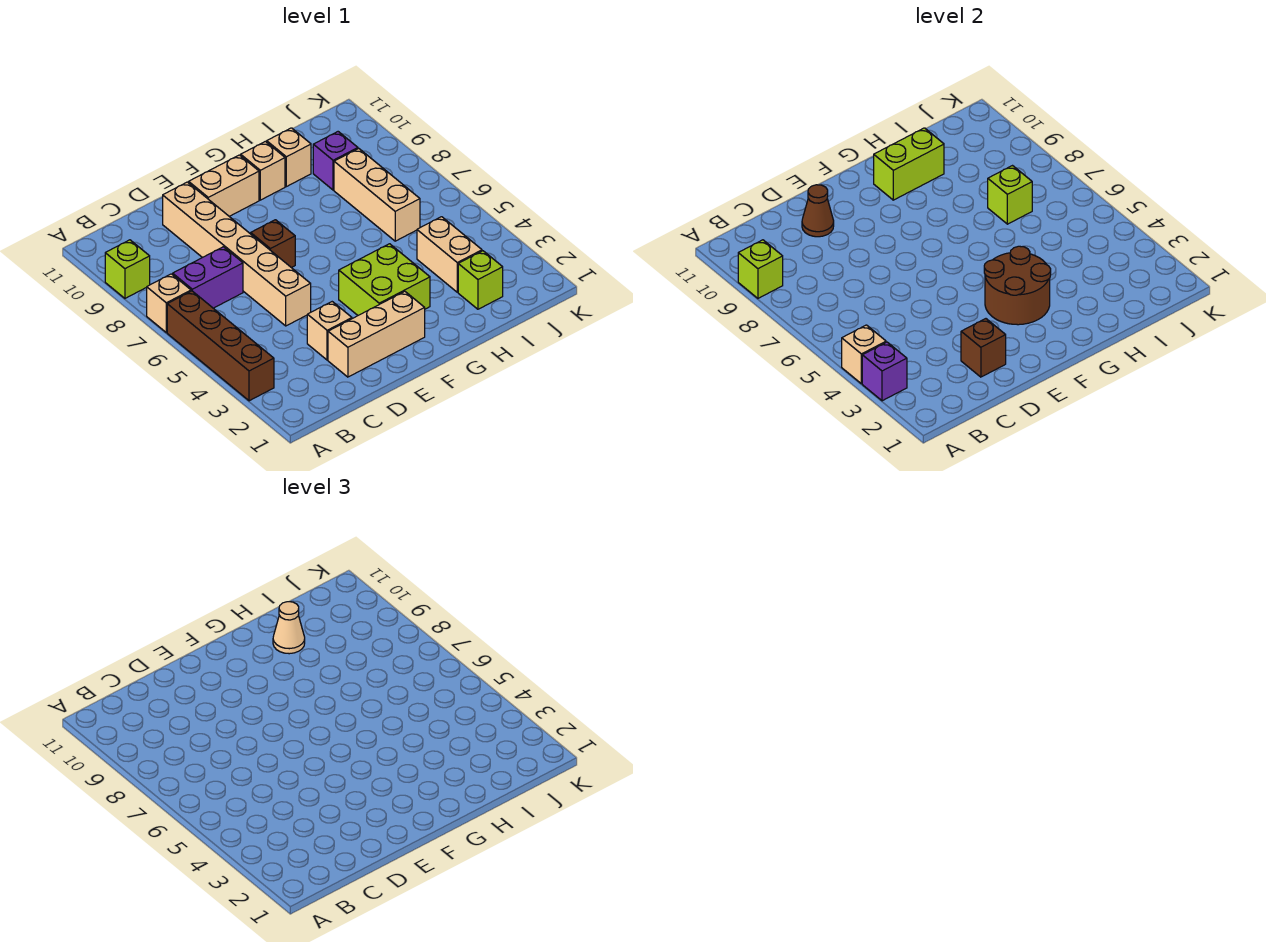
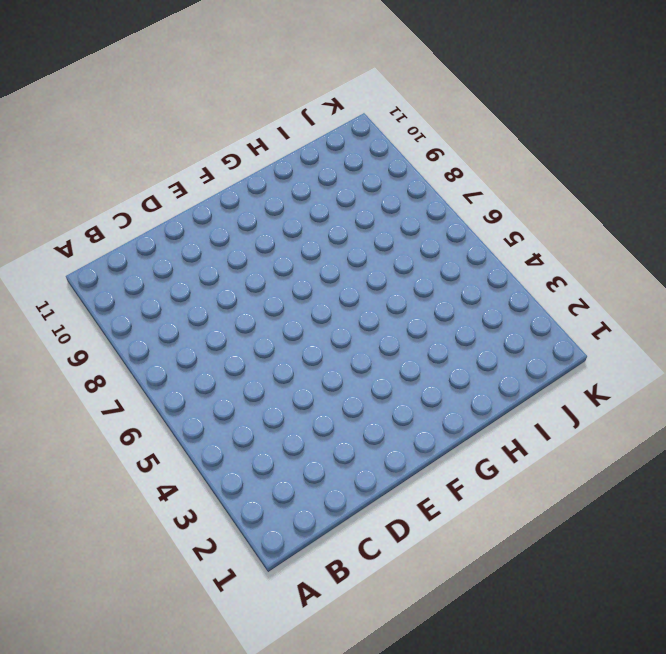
none -> brown brick A3:A6 level 1
none -> tan brick A7 level 1
none -> lime brick A9 level 1

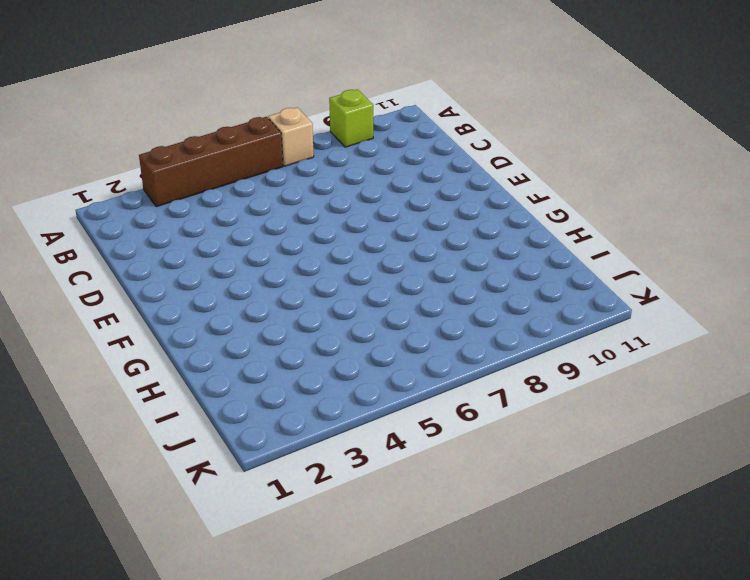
none -> purple brick B7:C7 level 1
none -> tan brick D2:F2 level 1
none -> tan brick D3 level 1

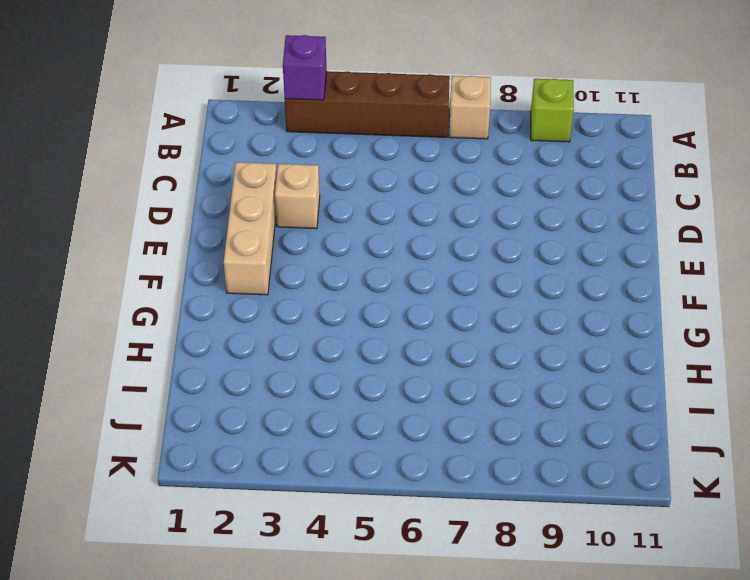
none -> purple brick B7:C7 level 1
none -> tan brick D5:D10 level 1
none -> brown brick E7 level 1

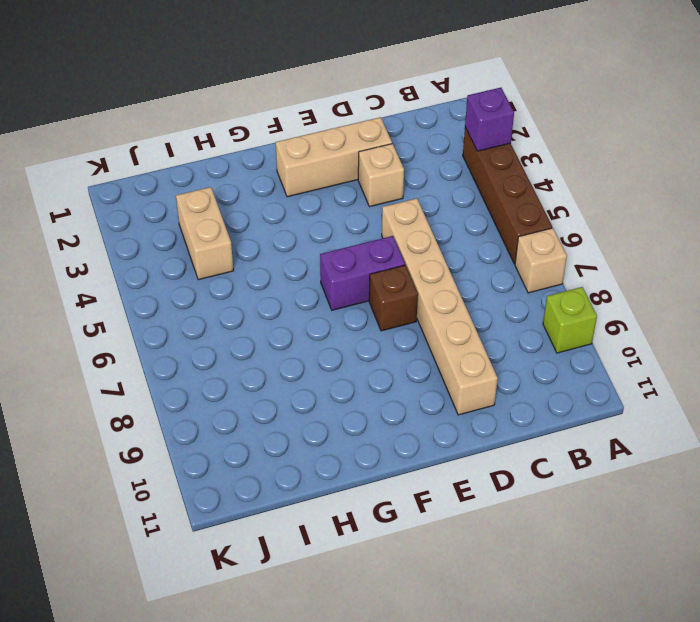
purple brick E6:F6 level 1 -> purple brick B7:C7 level 1
none -> tan brick E10:F10 level 1
none -> lime brick F3:G4 level 1
none -> tan brick G10 level 1

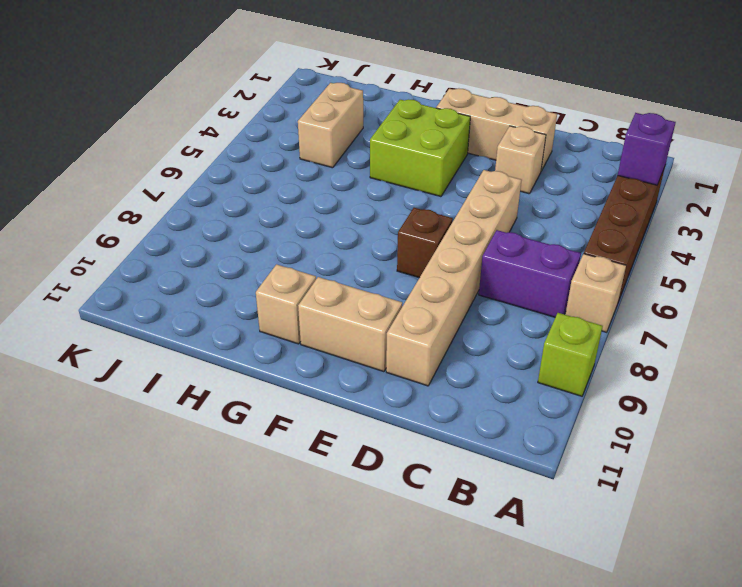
none -> tan brick H10 level 1
none -> lime brick I2 level 1
none -> tan brick I6:I8 level 1

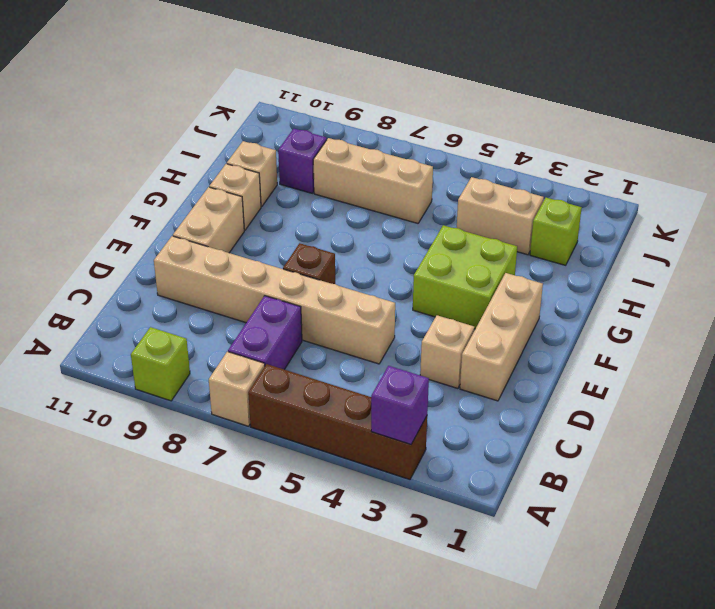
none -> tan brick A4 level 2
none -> lime brick A9 level 2
none -> brown brick D2 level 2

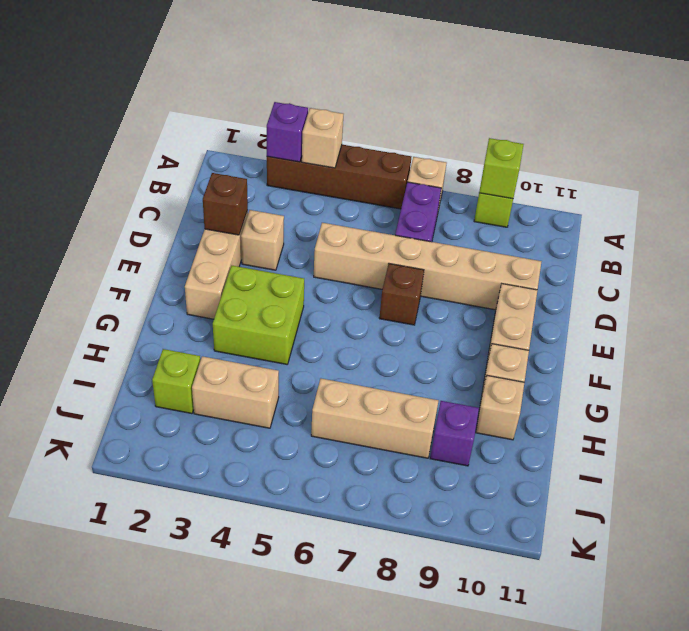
none -> brown cone D10 level 2
none -> brown round brick F3:G4 level 2
none -> lime brick G10:H10 level 2

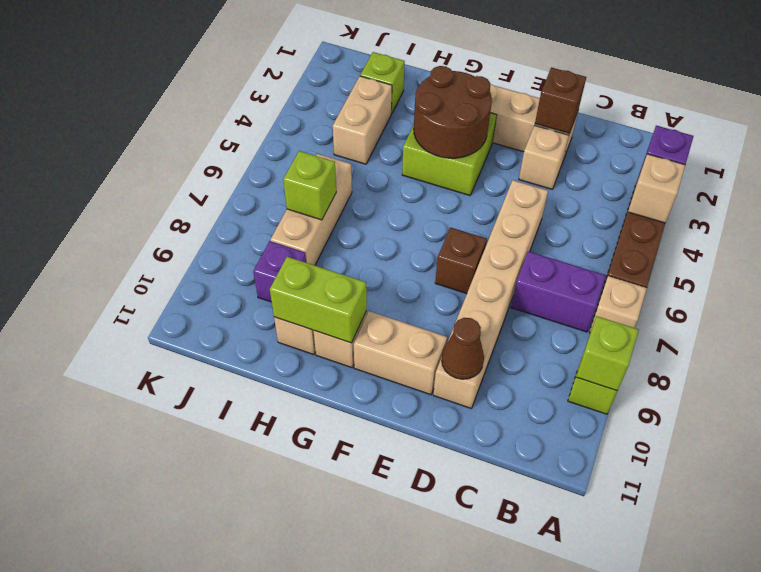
none -> tan cone H10 level 3

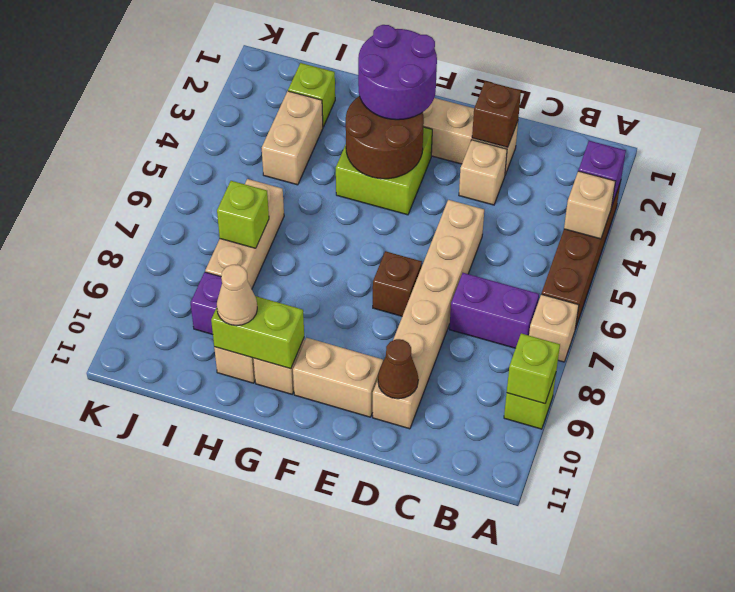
purple round brick F2:G3 level 3 -> none

